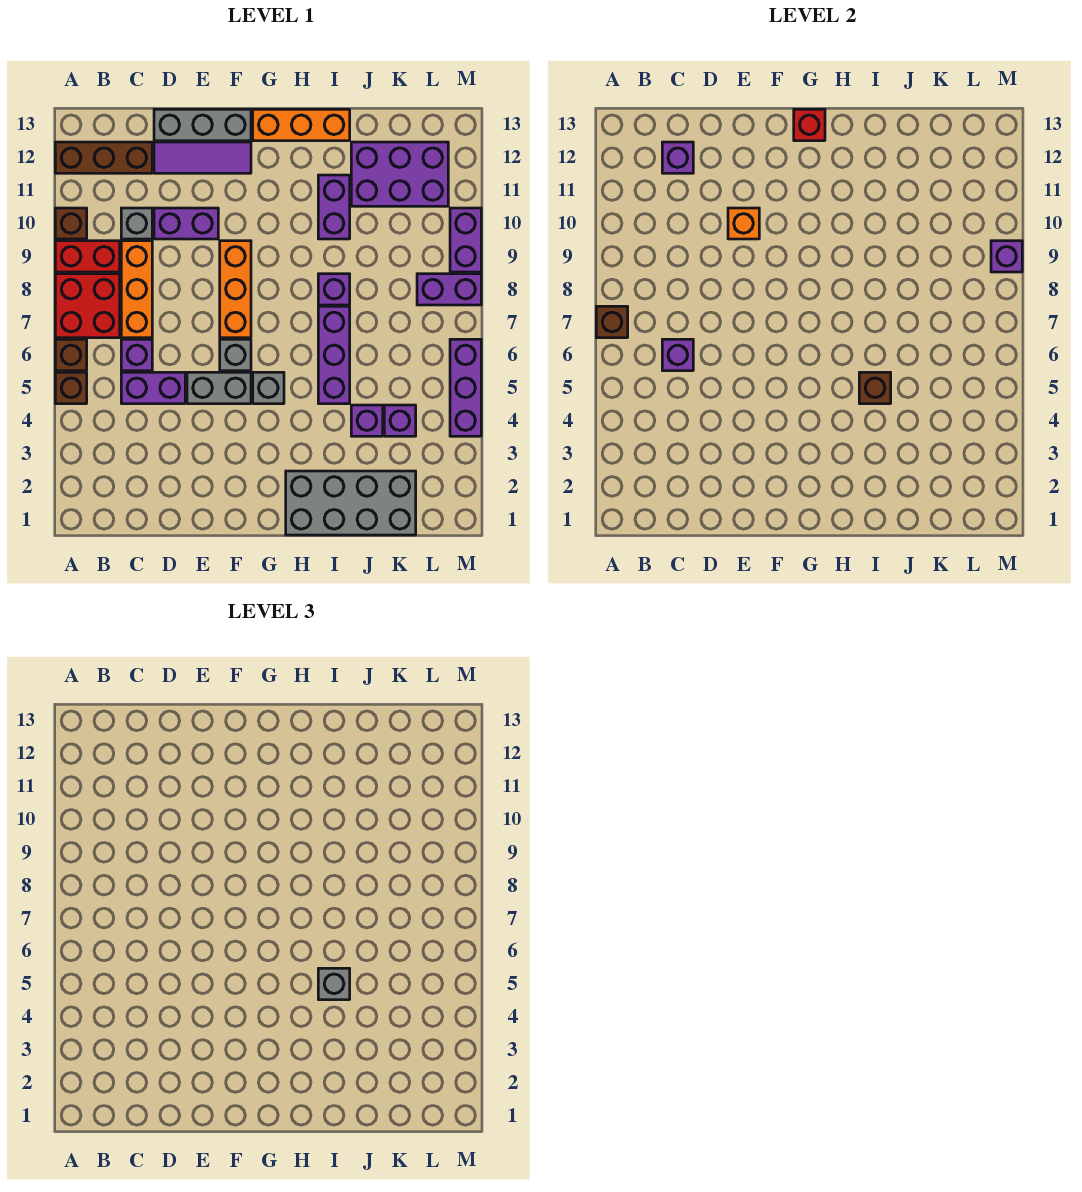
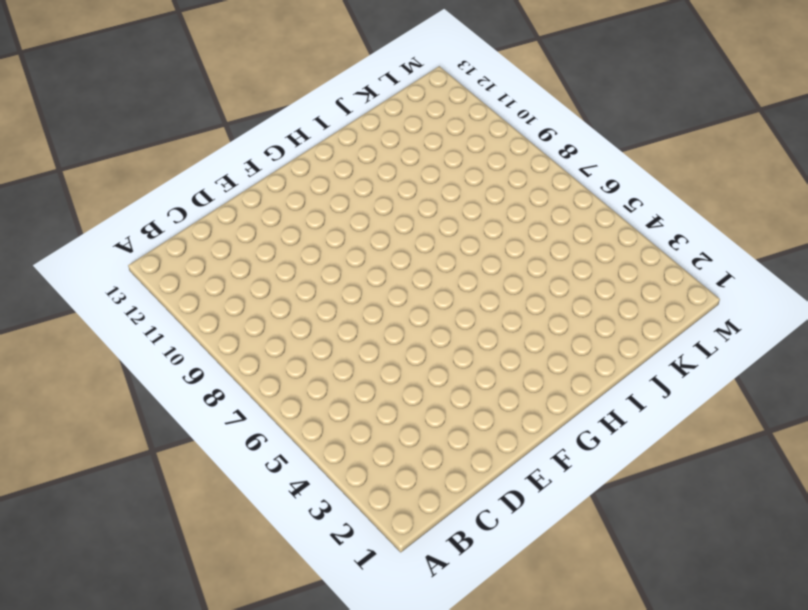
none -> brown brick A5 level 1
none -> brown brick A6 level 1
none -> red brick A7:B8 level 1
none -> red brick A9:B9 level 1

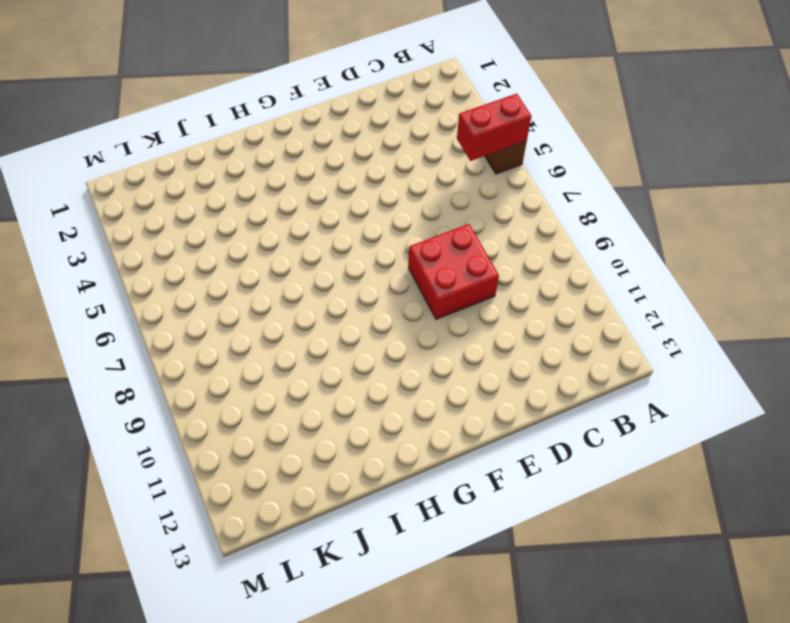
red brick A5:B5 level 2 -> red brick A9:B9 level 1
red brick D8:E9 level 1 -> red brick A7:B8 level 1
none -> brown brick A6 level 1
none -> brown brick A10 level 1
none -> brown brick A12:C12 level 1
none -> purple brick C5:D5 level 1

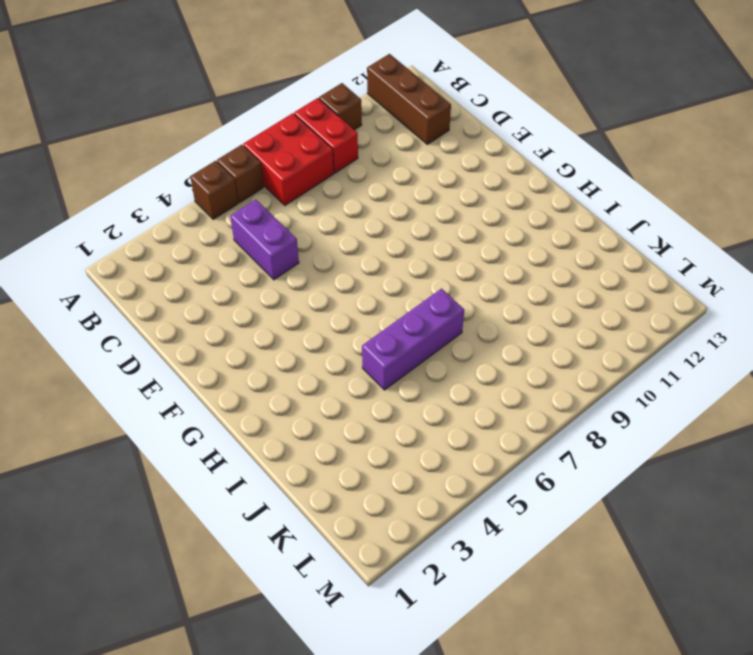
none -> purple brick C6 level 1
none -> orange brick C7:C9 level 1
none -> grey brick C10 level 1
none -> purple brick D10:E10 level 1

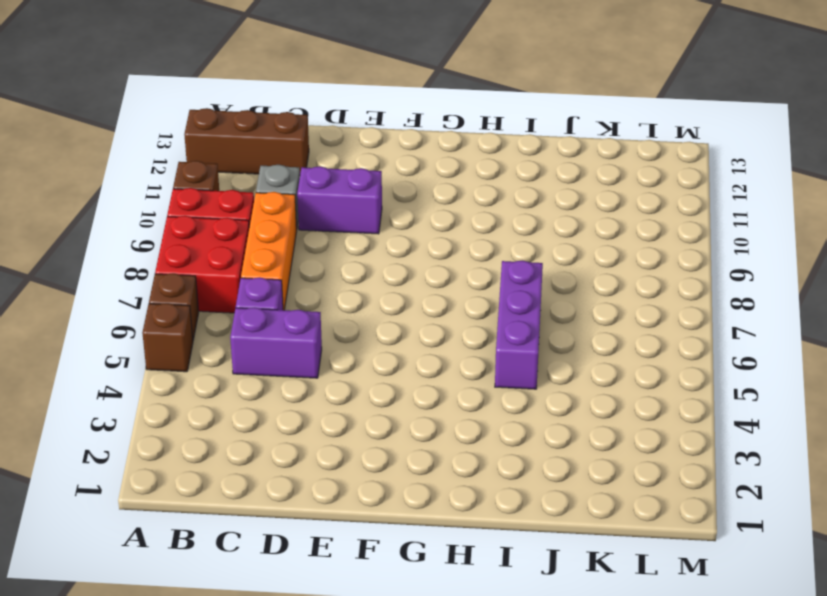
none -> purple tile D12:F12 level 1
none -> grey brick D13:F13 level 1
none -> grey brick E5:F5 level 1
none -> grey brick F6 level 1

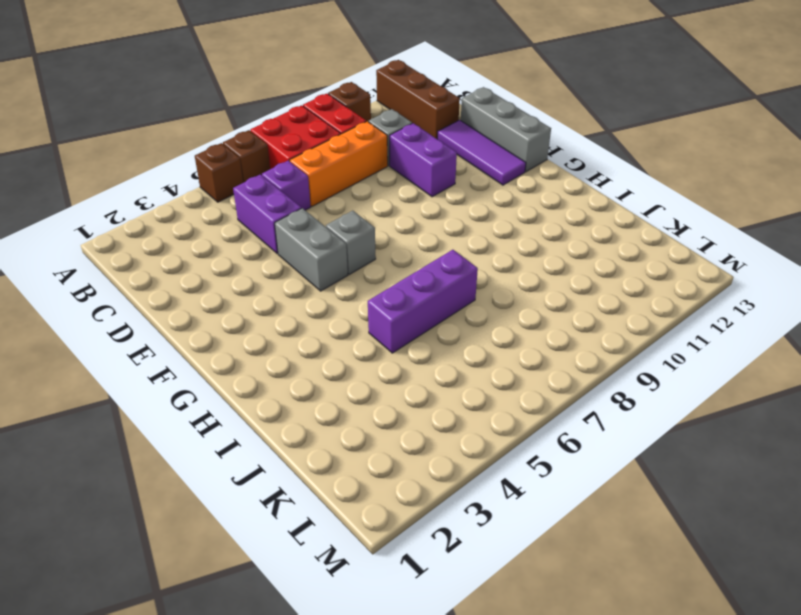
none -> orange brick F7:F9 level 1
none -> grey brick G5 level 1
none -> orange brick G13:I13 level 1
none -> grey brick H1:K2 level 1

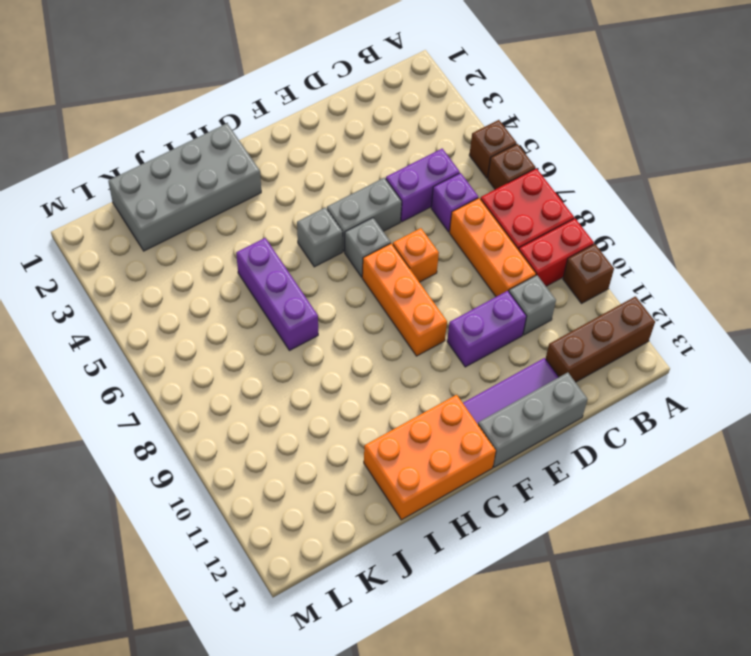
orange brick E7 level 1 -> orange brick E10 level 2
orange brick G12:I13 level 1 -> orange brick G13:I13 level 1
none -> purple brick I8 level 1
none -> purple brick I10:I11 level 1
none -> purple brick J4 level 1
none -> purple brick J11:L12 level 1

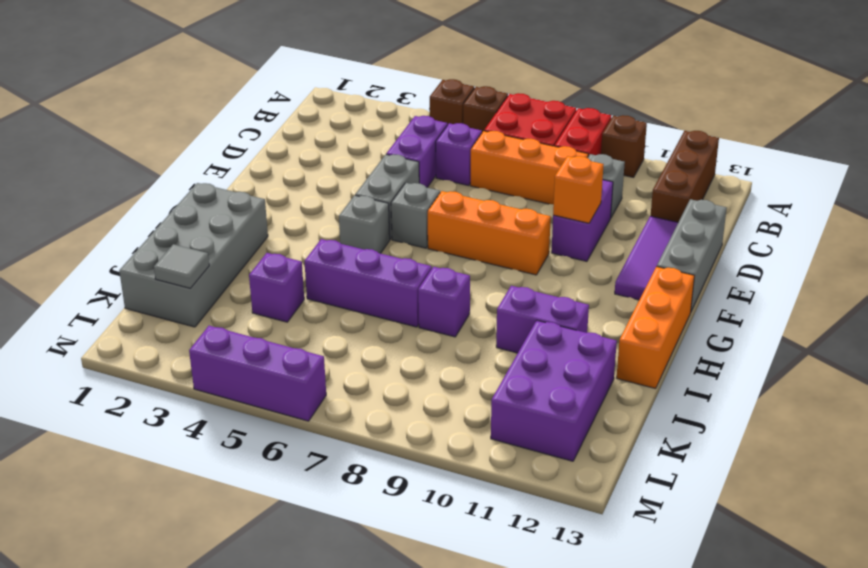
grey tile K2 level 2 -> none
none -> purple brick K4 level 1
none -> purple brick L8:M8 level 1
none -> purple brick M9:M10 level 1
none -> brown brick A7 level 2

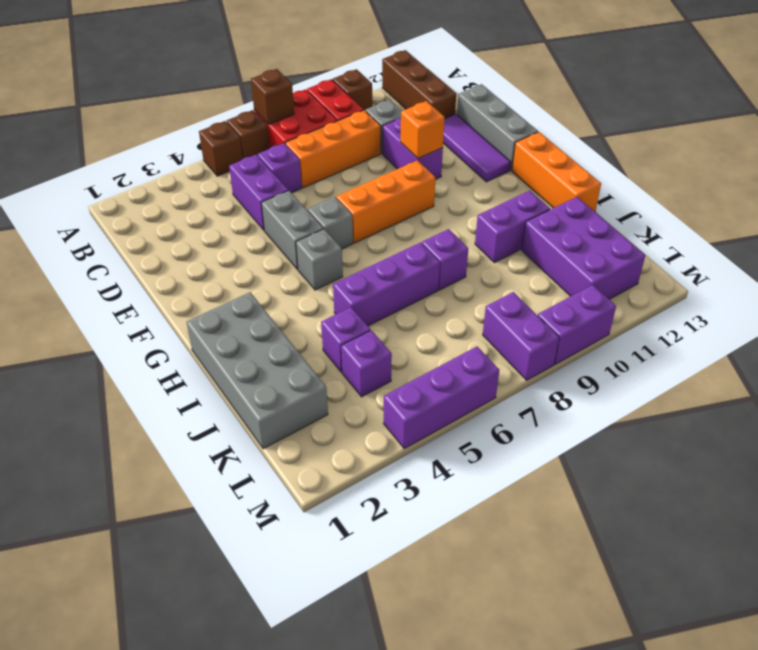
none -> purple brick C6 level 2
none -> purple brick C12 level 2
none -> red brick G13 level 2
none -> brown brick I5 level 2

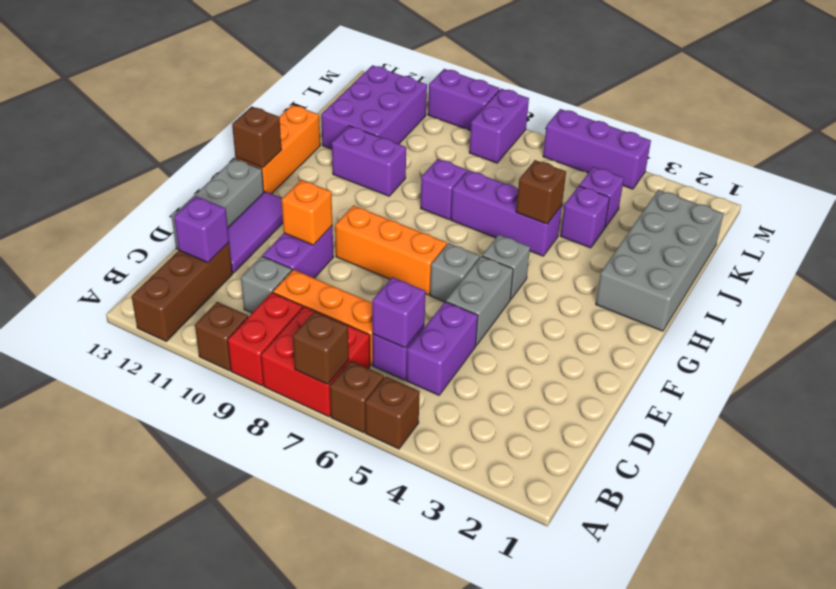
brown brick G13 level 2 -> red brick G13 level 2
none -> purple brick M9 level 2
none -> grey brick I5 level 3

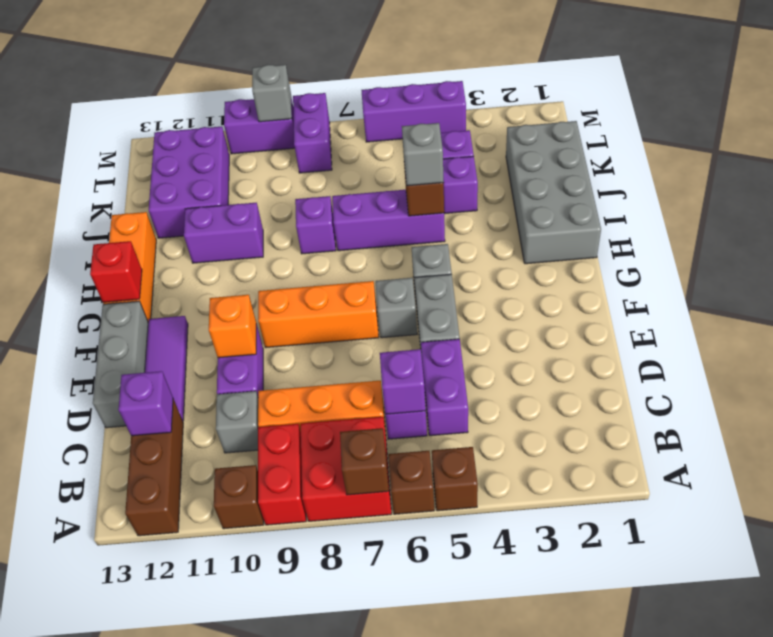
grey brick M9 level 2 -> purple brick M9 level 2

